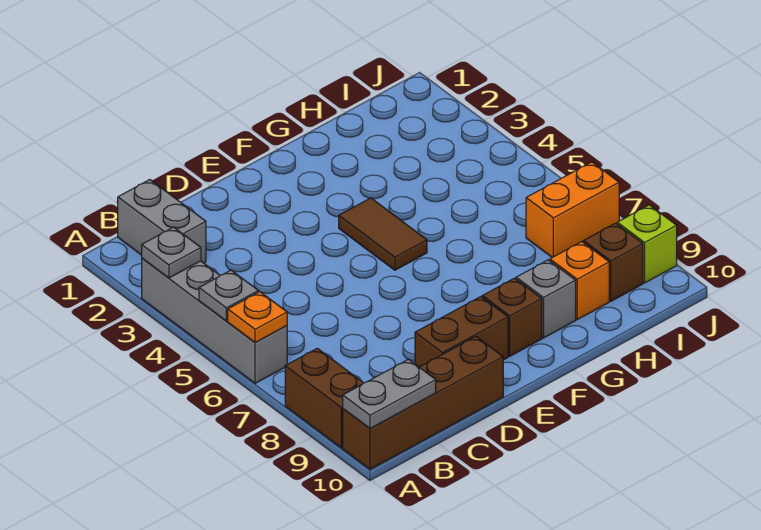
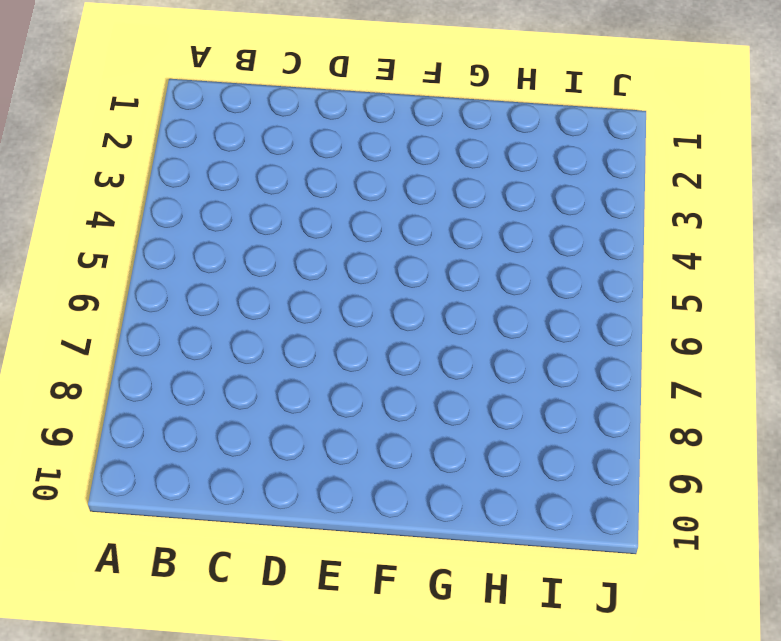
none -> grey brick A3:A6 level 1
none -> brown brick A8:A9 level 1
none -> brown brick A10:D10 level 1

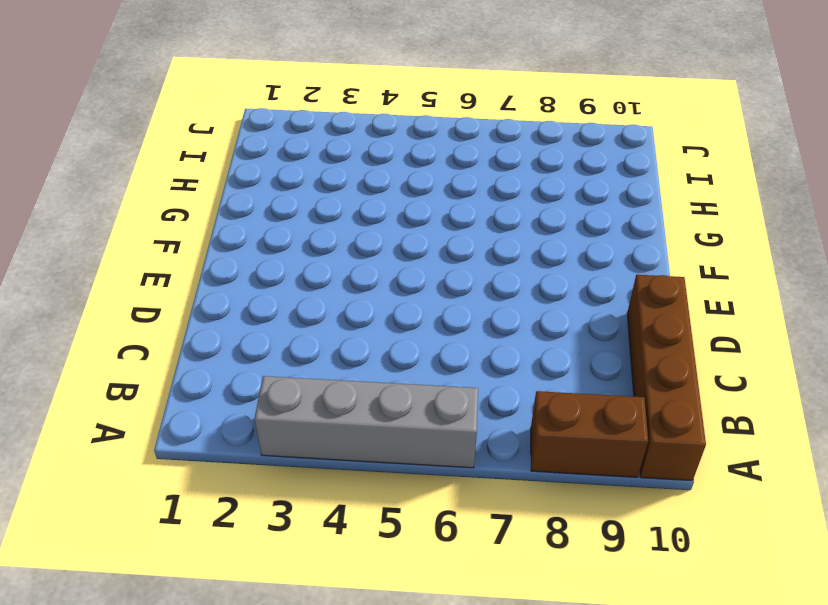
none -> grey brick B1:B2 level 1
none -> brown brick D9:E9 level 1
none -> brown tile F4:F5 level 1

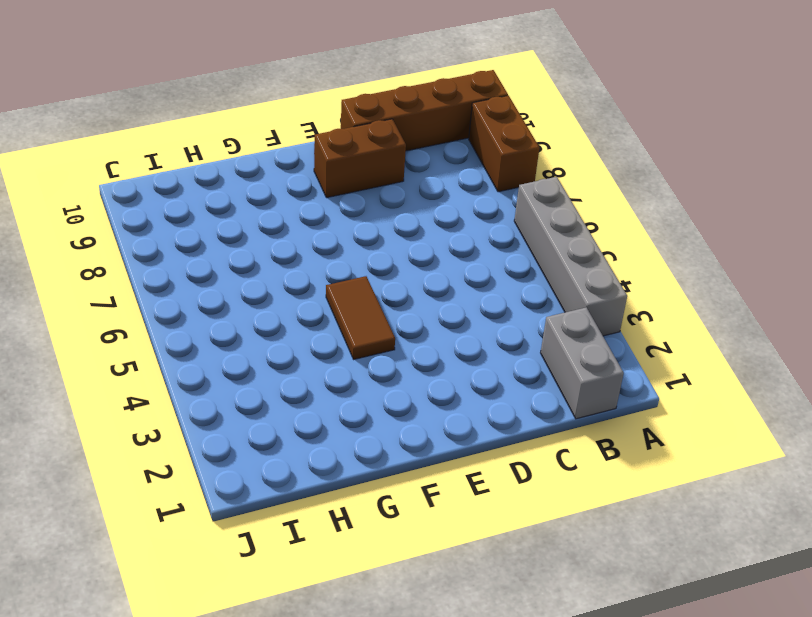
none -> brown brick F9 level 1
none -> grey brick G9 level 1
none -> orange brick H9 level 1

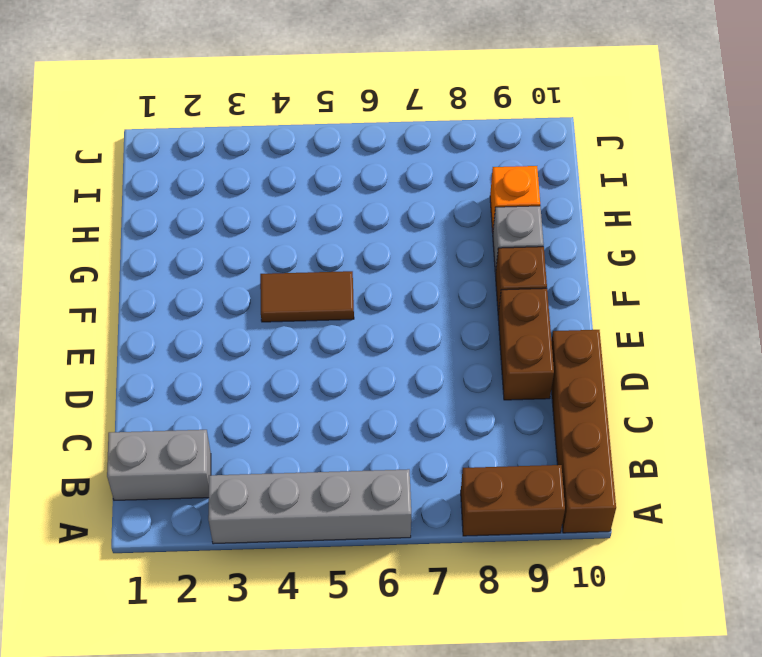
none -> orange brick I7:J7 level 1
none -> brown brick I9 level 1
none -> lime brick J9 level 1

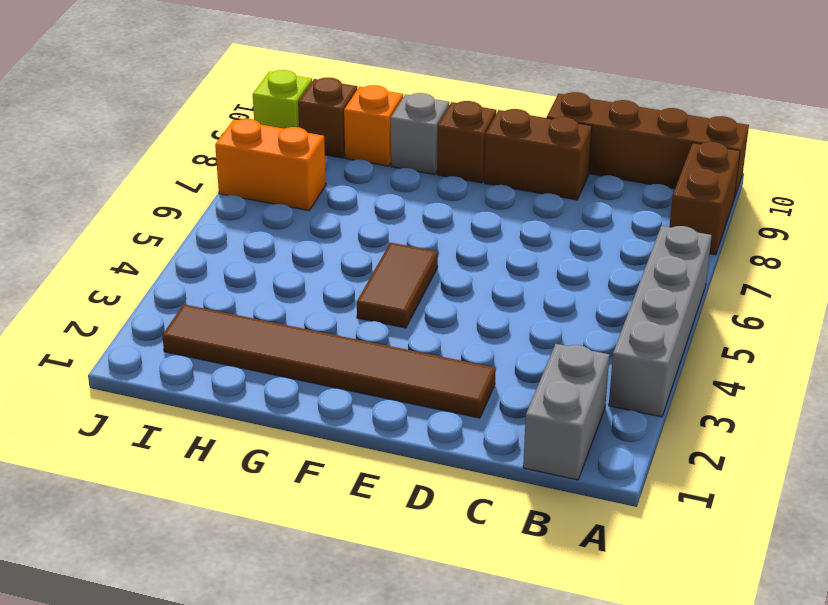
brown tile D2:I2 level 1 -> none
none -> grey plate A3 level 2
none -> grey plate A5 level 2
none -> orange plate A6 level 2

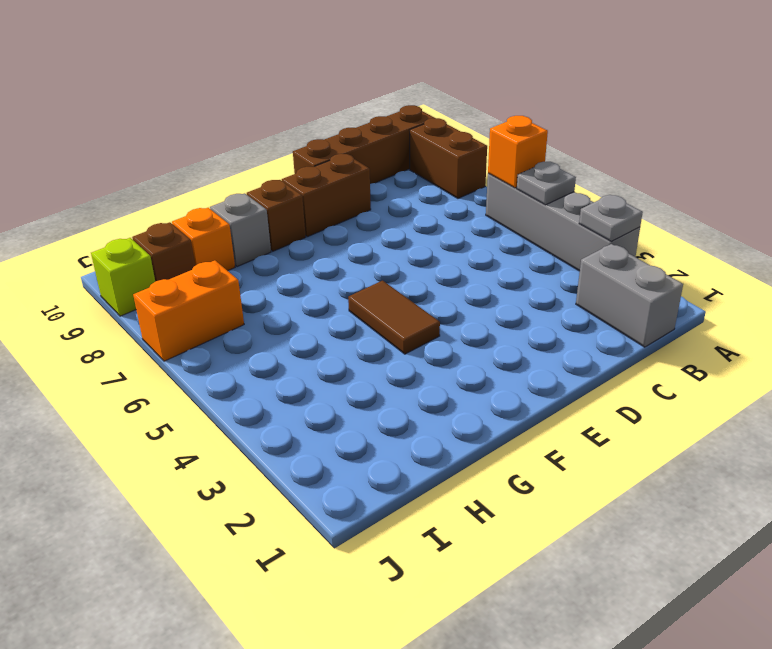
orange brick A6 level 2 -> orange plate A6 level 2
none -> grey plate A10:B10 level 2

